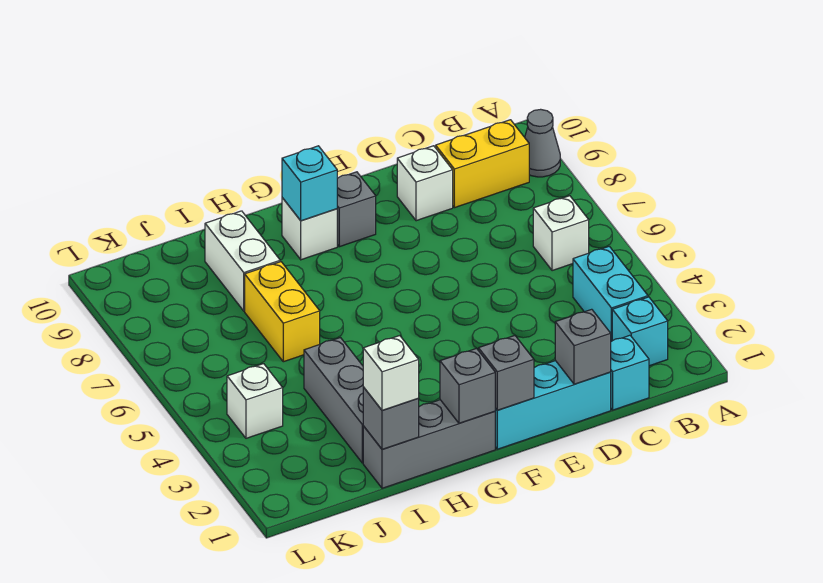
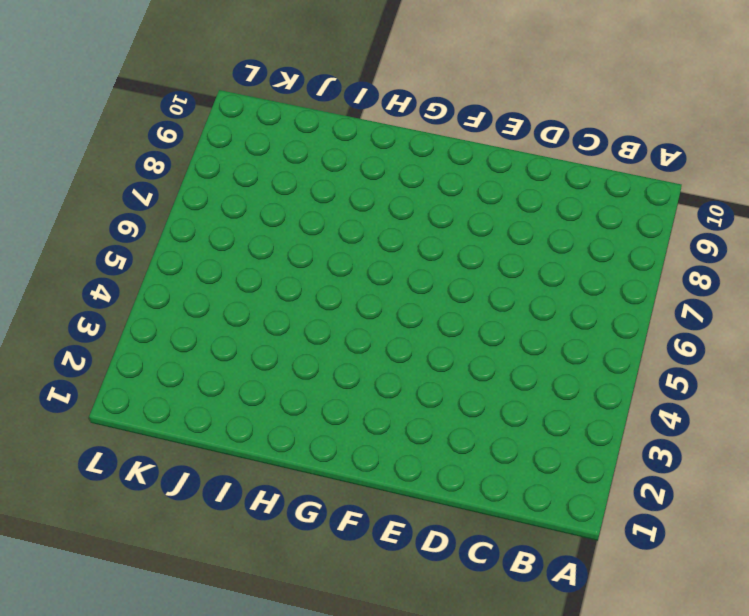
none -> grey cone A9 level 1
none -> cyan brick B2 level 1
none -> cyan brick B3:B4 level 1

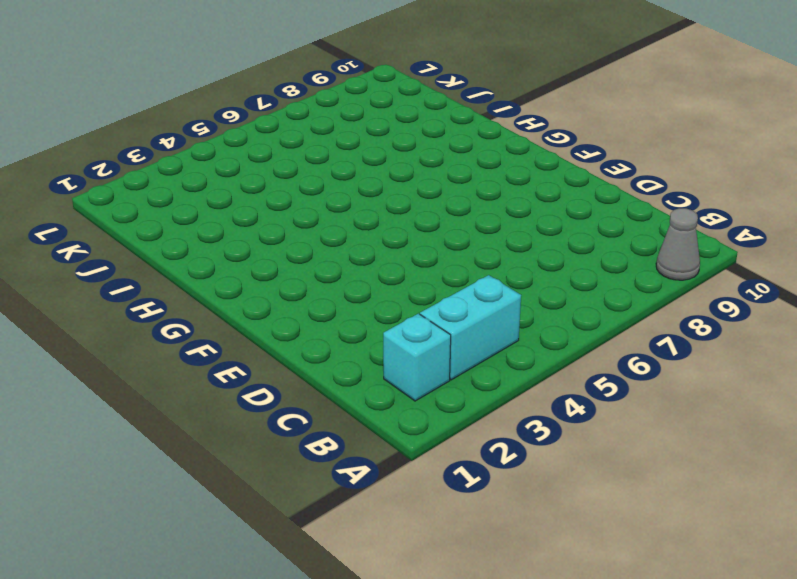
none -> white brick B6 level 1
none -> yellow brick B9:C9 level 1
none -> cyan brick C1 level 1

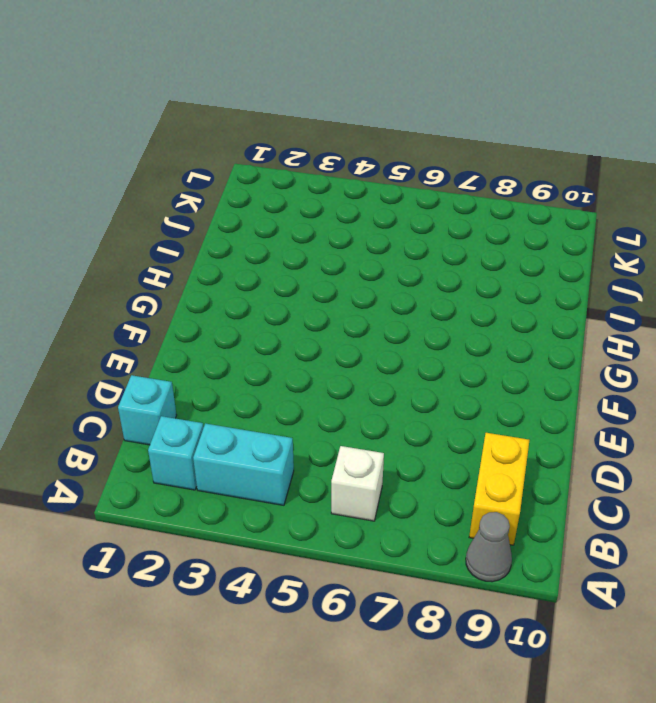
none -> cyan brick D1:F1 level 1
none -> white brick D9 level 1
none -> grey brick F9 level 1

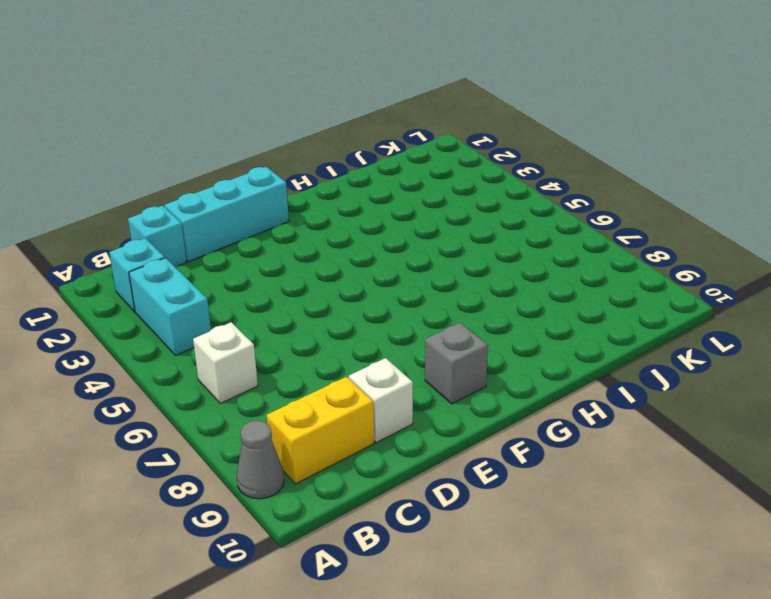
none -> grey brick G1:I1 level 1
none -> white brick G9 level 1
none -> grey brick I2:I4 level 1

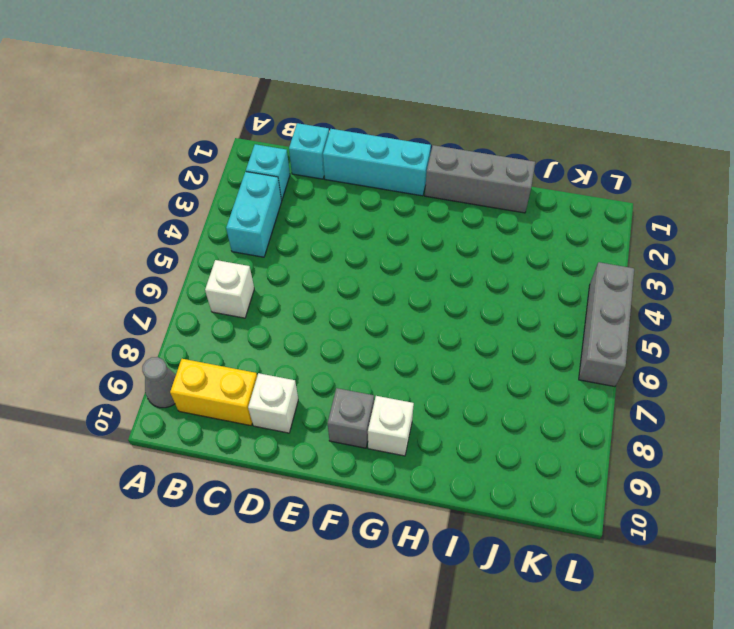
grey brick L4:L6 level 1 -> grey brick I2:I4 level 1
none -> yellow brick I6:I7 level 1
none -> white brick I8:I9 level 1
none -> white brick K4 level 1

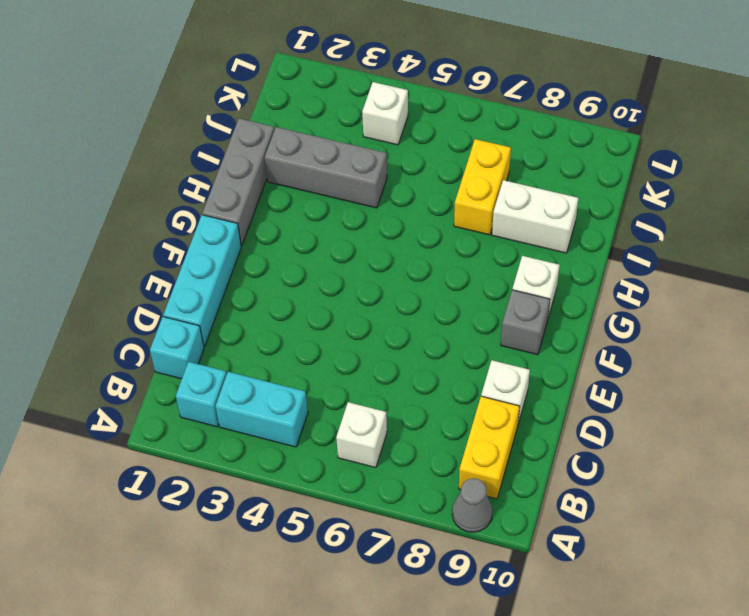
yellow brick I7:J7 level 1 -> yellow brick I6:I7 level 1
none -> grey brick D1 level 2
none -> grey brick F1 level 2
none -> grey brick G1 level 2

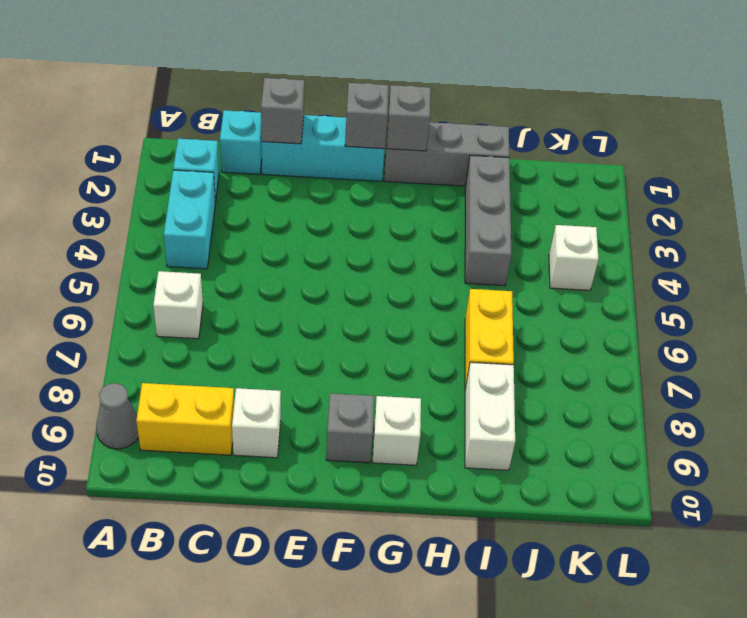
none -> cyan brick G9 level 2
none -> grey brick I1 level 2
none -> white brick I1 level 3

